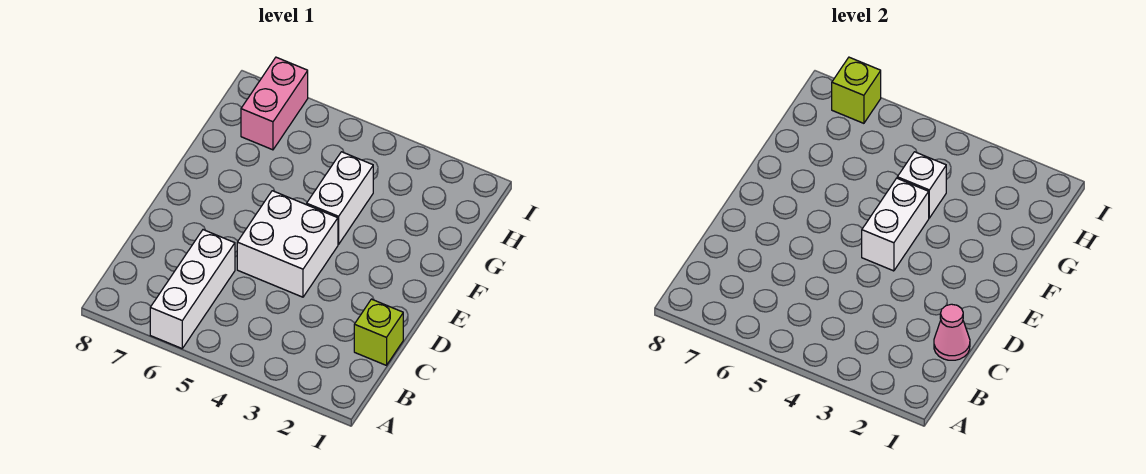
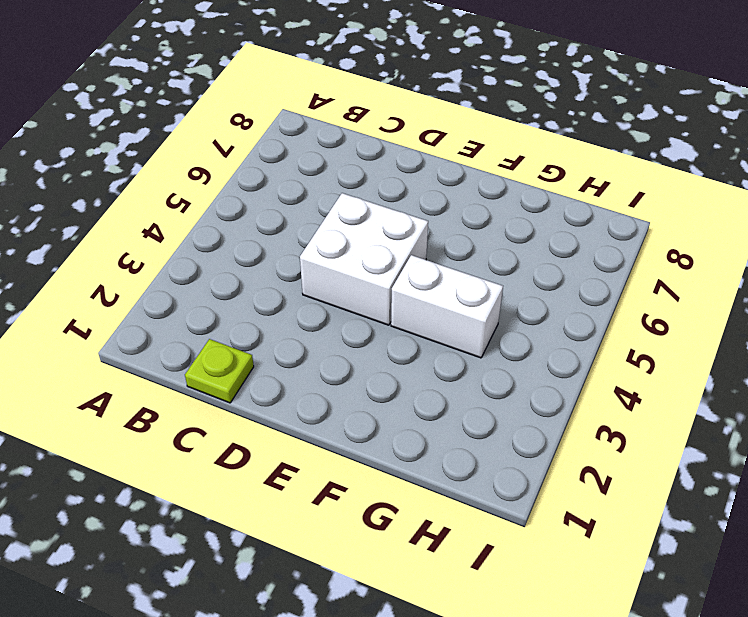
lime plate C1 level 1 -> lime brick C1 level 1
none -> white brick A6:C6 level 1
none -> pink brick H7:I7 level 1

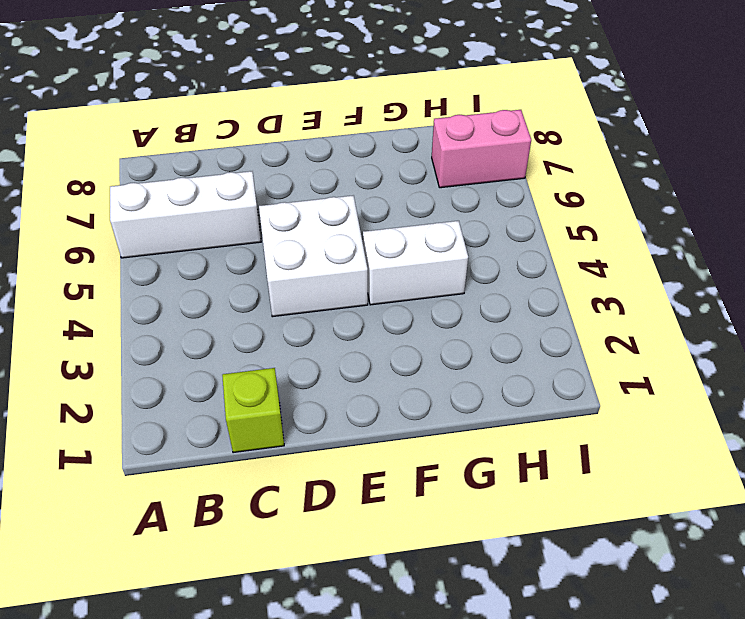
none -> pink cone C1 level 2
none -> white brick E4:F4 level 2

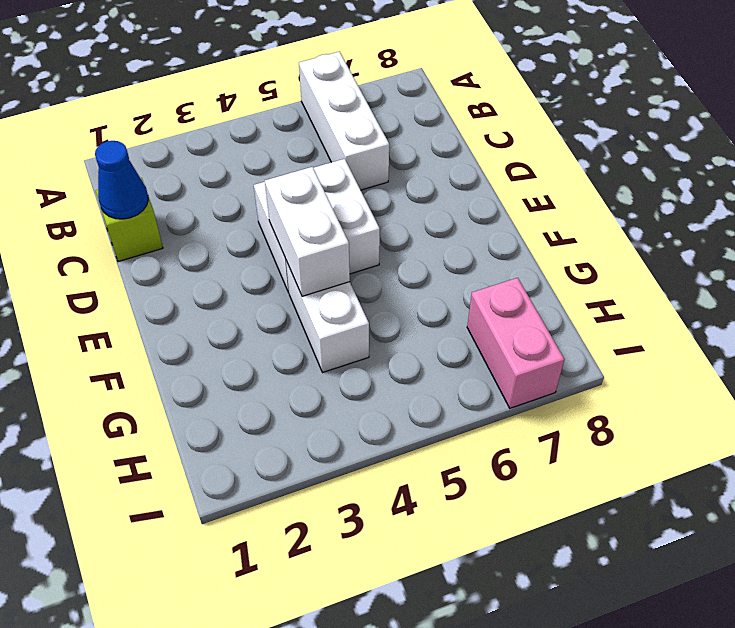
blue cone C1 level 2 -> pink cone C1 level 2
none -> white brick G4 level 2
none -> lime brick I7 level 2

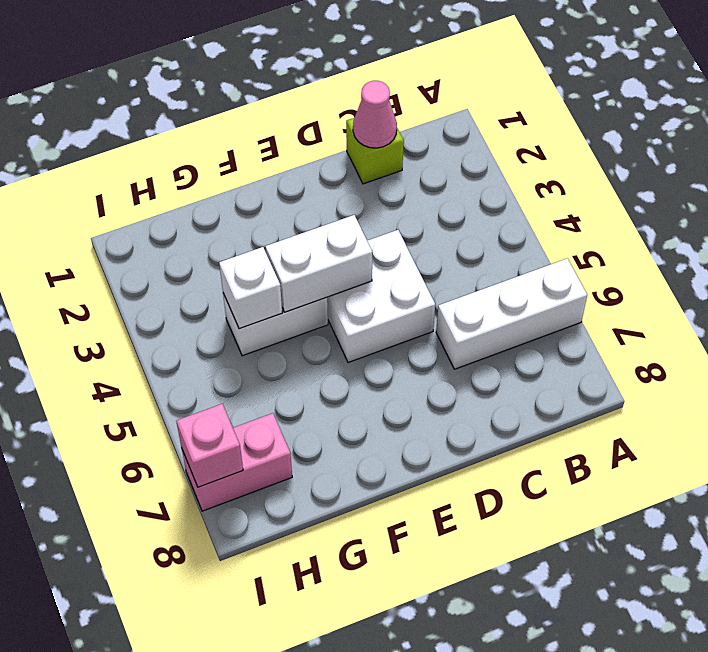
pink brick I7 level 2 -> lime brick I7 level 2

